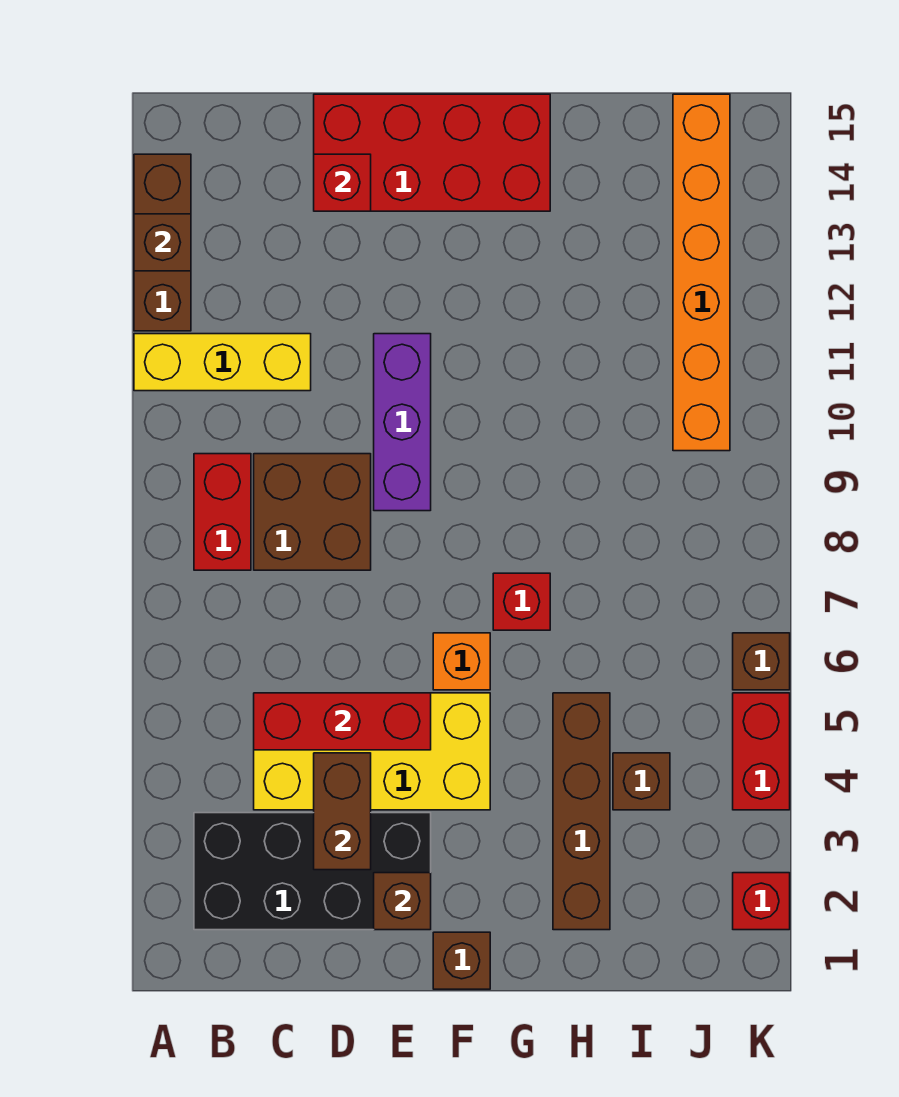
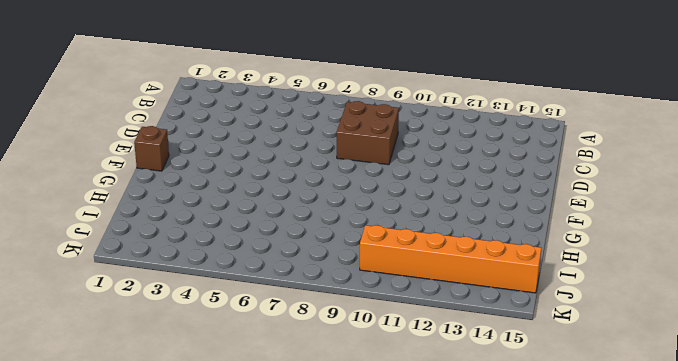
none -> yellow brick A11:C11 level 1
none -> brown brick A12:A14 level 1
none -> black brick B2:E3 level 1

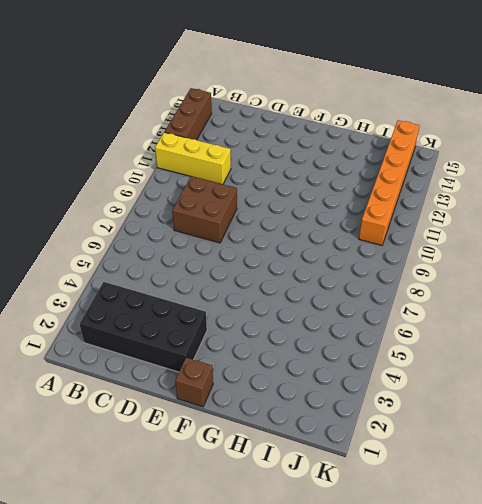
none -> red brick B8:B9 level 1
none -> yellow brick C4:F5 level 1
none -> red brick D14:G15 level 1

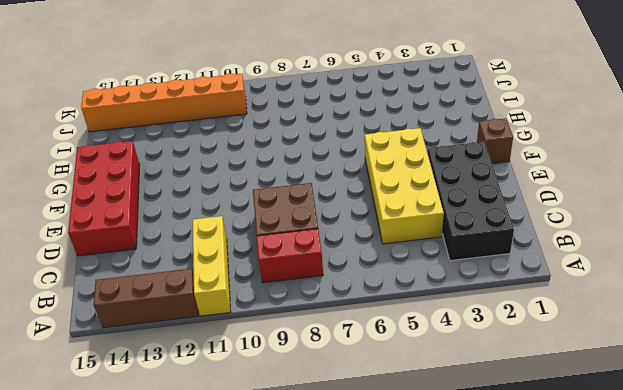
none -> purple brick E9:E11 level 1
none -> orange brick F6 level 1
none -> red brick G7 level 1

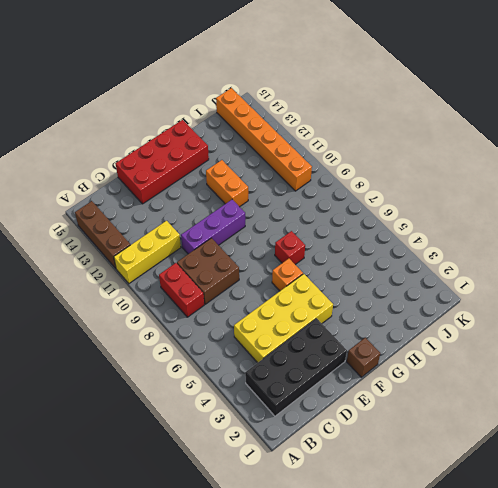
purple brick D10:F10 level 1 -> purple brick E9:E11 level 1
orange brick G11:G12 level 1 -> none
none -> brown brick H2:H5 level 1
none -> brown brick I4 level 1
none -> red brick K2 level 1

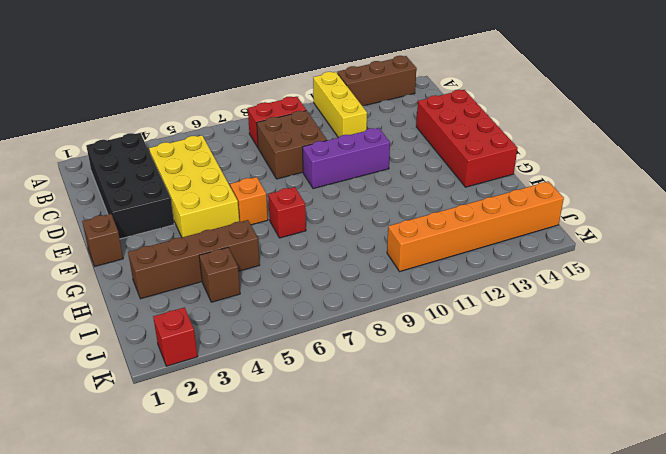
none -> red brick K4:K5 level 1
none -> brown brick K6 level 1
none -> brown brick A13 level 2

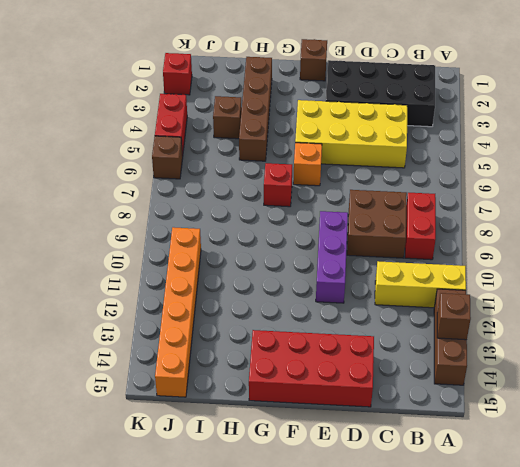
none -> red brick C5:E5 level 2
none -> brown brick D3:D4 level 2
none -> red brick D14 level 2

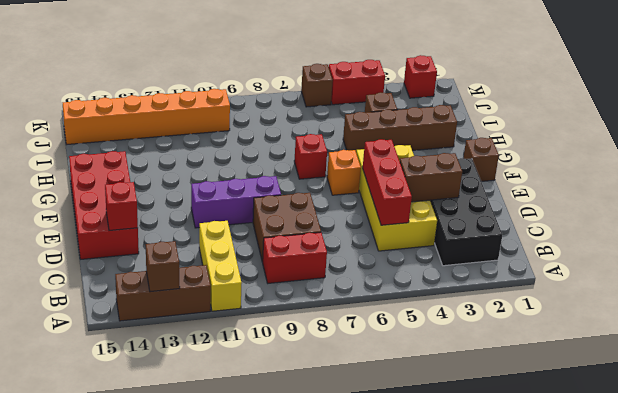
none -> brown brick E2 level 2

